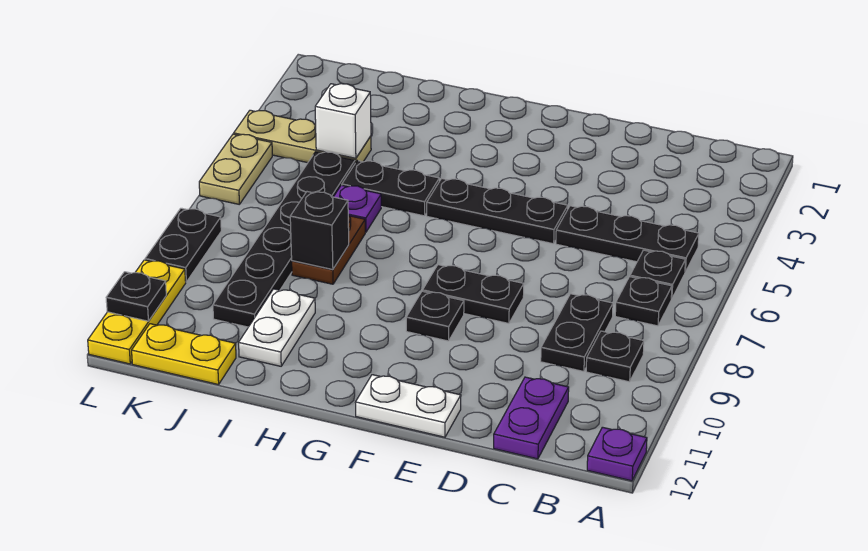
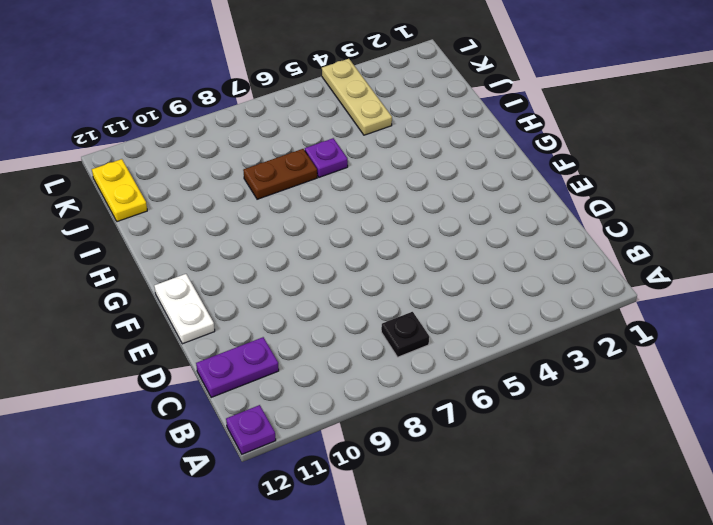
none -> black plate B5:D5 level 1
none -> black plate B6 level 1
none -> black plate B9 level 1

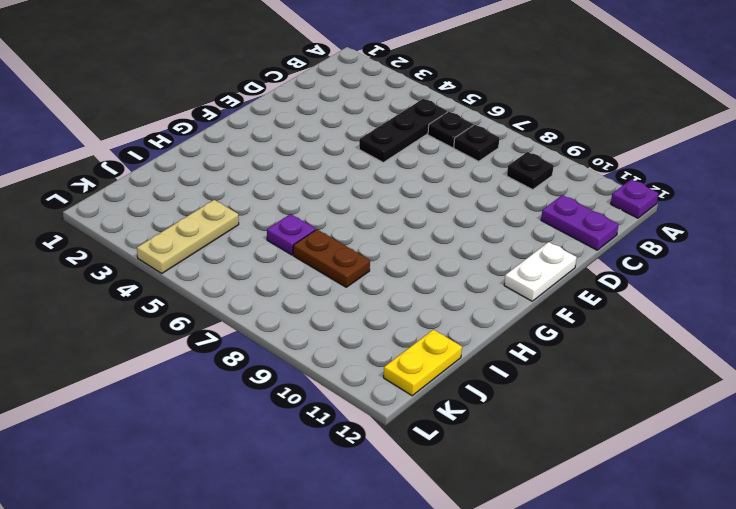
none -> black plate C8:C9 level 1
none -> black plate E5:G5 level 1
none -> black plate E8:F8 level 1

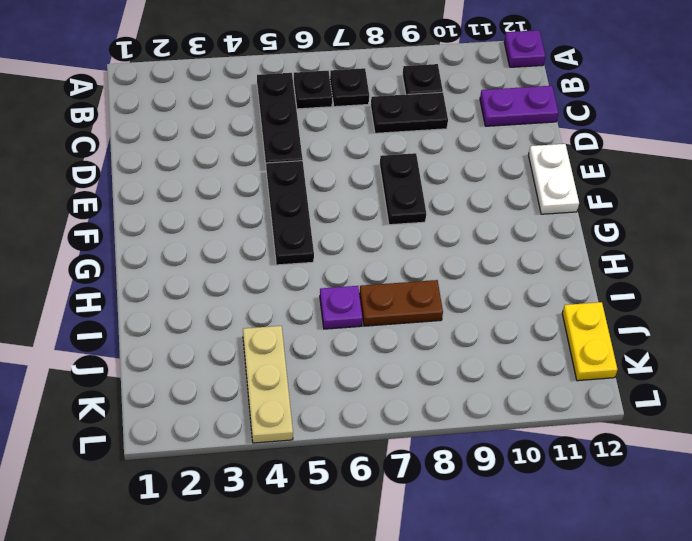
none -> black plate F9 level 1
none -> black plate H5:I5 level 1
none -> white plate I10:I11 level 1

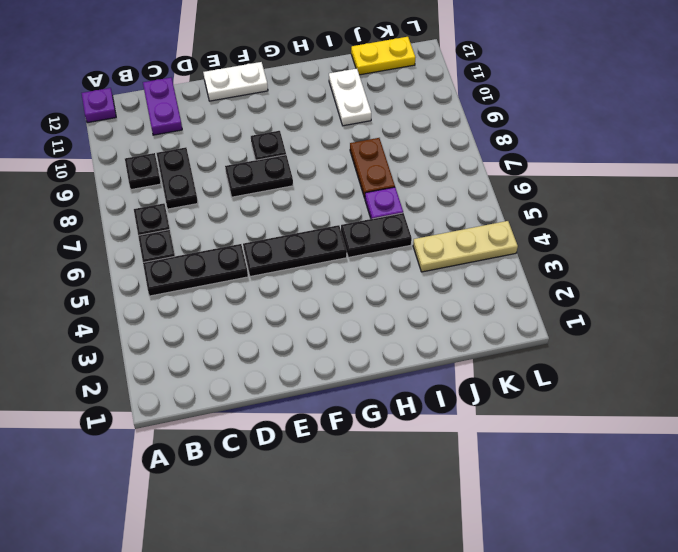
none -> black plate J5:J10 level 1
none -> tan plate L5:L6 level 1
none -> black plate L8:L9 level 1

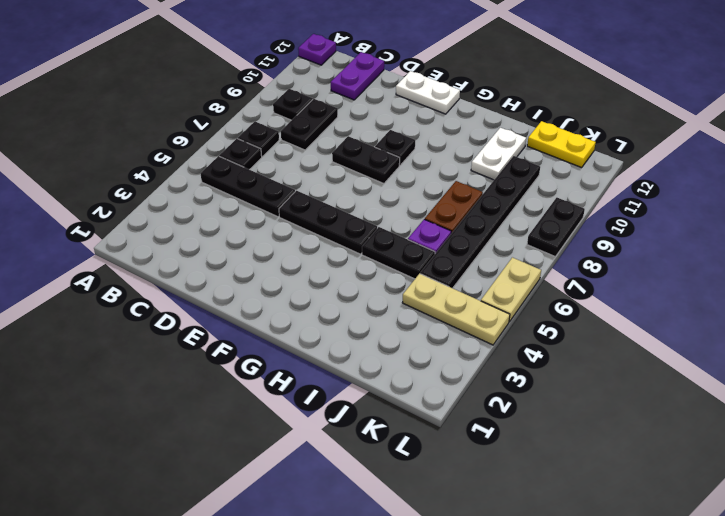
none -> yellow plate L10:L12 level 1
none -> black brick I8 level 2
none -> white brick J4 level 2

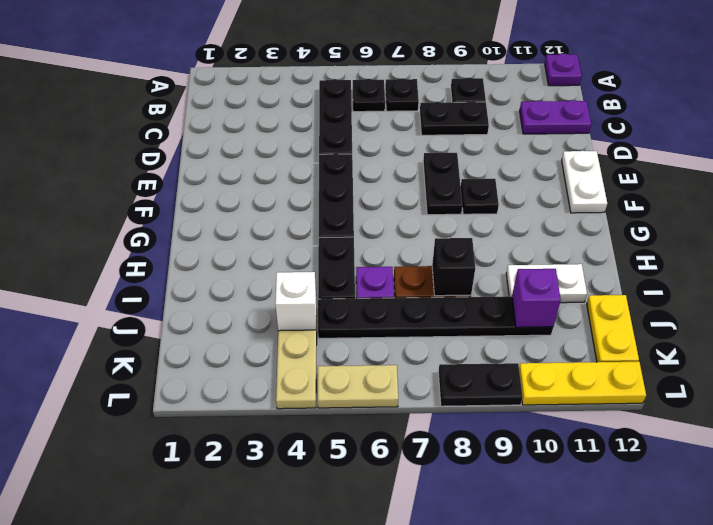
purple brick J10 level 2 -> none
none -> black plate L11 level 2

